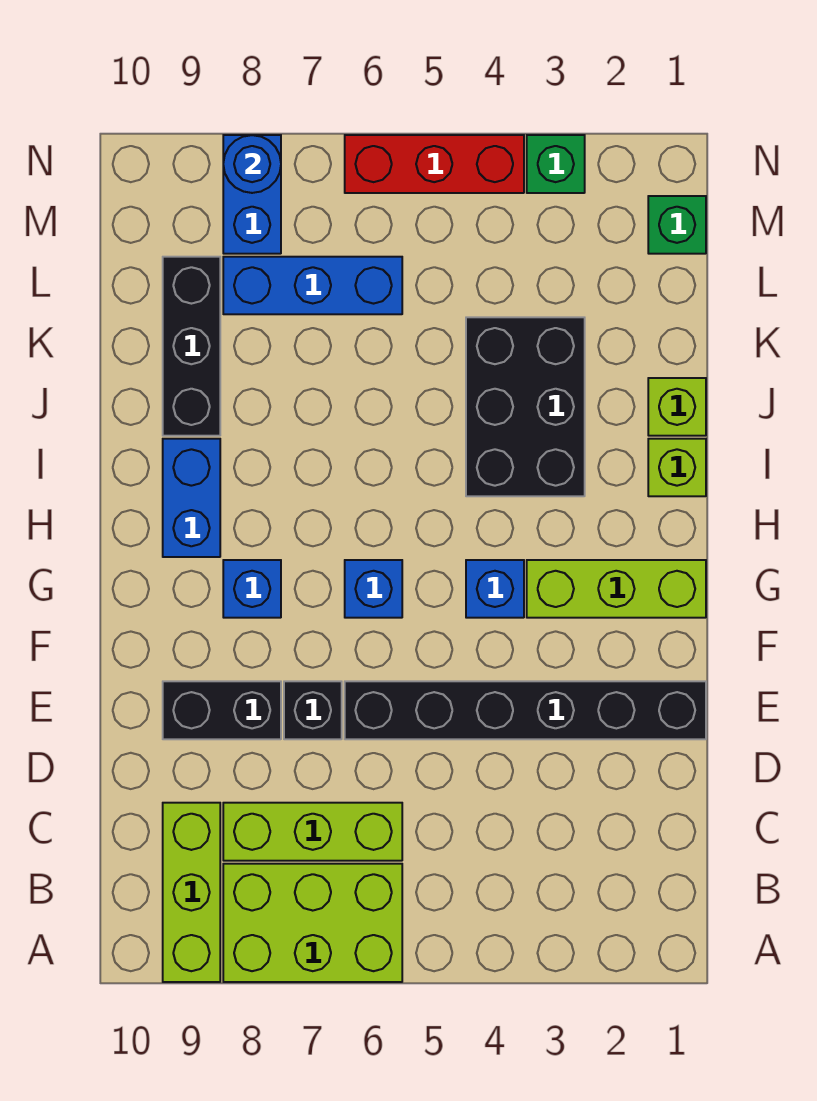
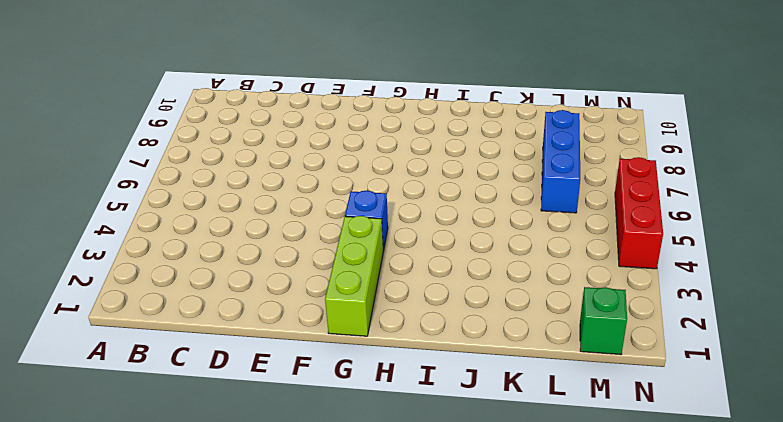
none -> lime brick A6:B8 level 1
none -> lime brick A9:C9 level 1
none -> lime brick C6:C8 level 1

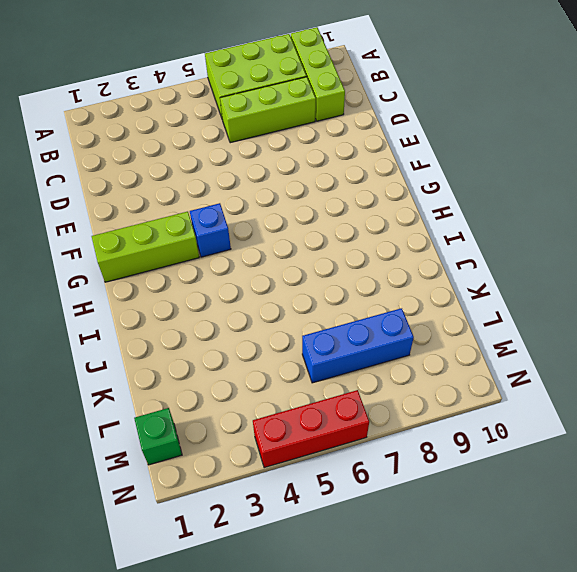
none -> black brick E1:E6 level 1
none -> black brick E7 level 1
none -> black brick E8:E9 level 1

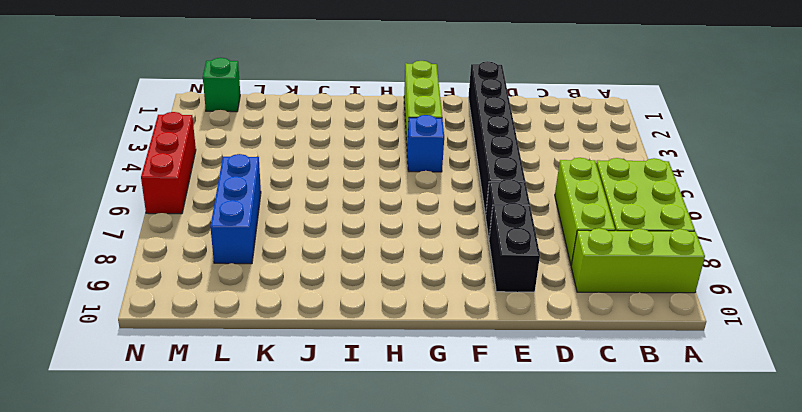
none -> blue brick G6 level 1
none -> blue brick G8 level 1
none -> blue brick H9:I9 level 1

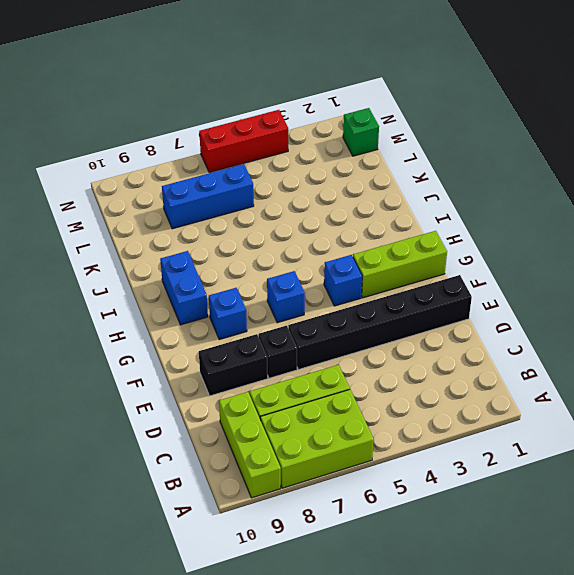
none -> lime brick I1 level 1
none -> black brick I3:K4 level 1
none -> lime brick J1 level 1

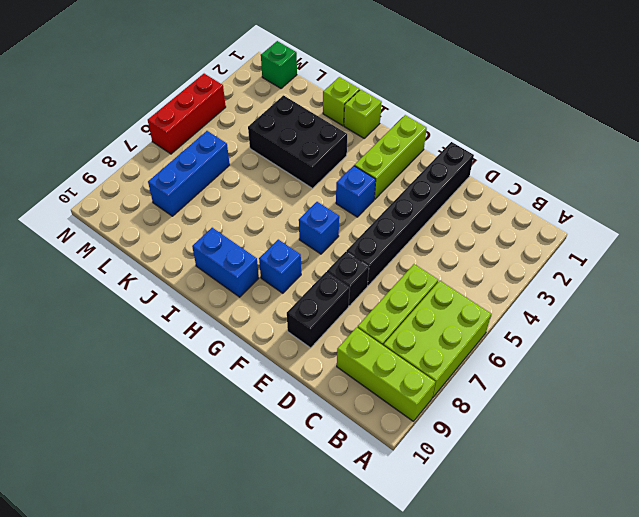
none -> black brick J9:L9 level 1
none -> blue brick M8:N8 level 1
none -> green brick N3 level 1

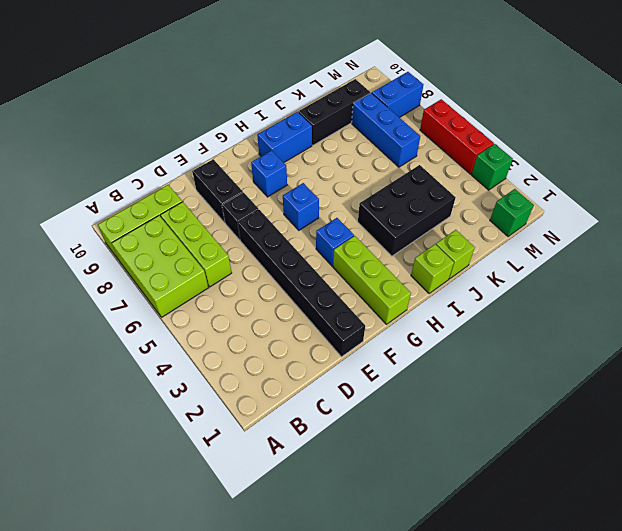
none -> blue round brick N8 level 2

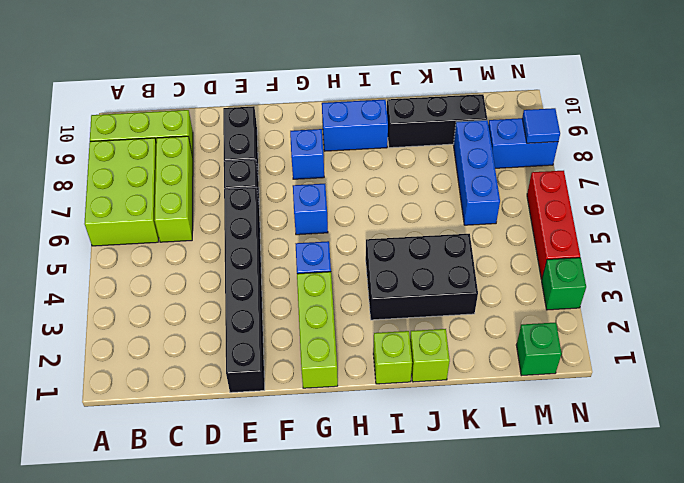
blue tile N8 level 2 -> blue round brick N8 level 2

